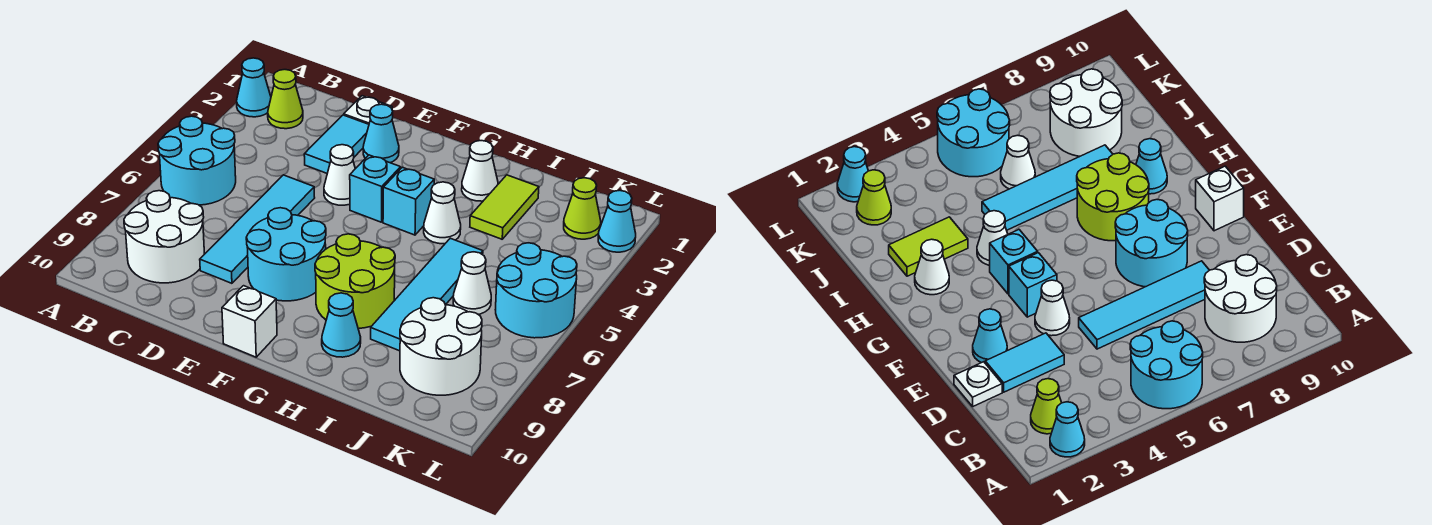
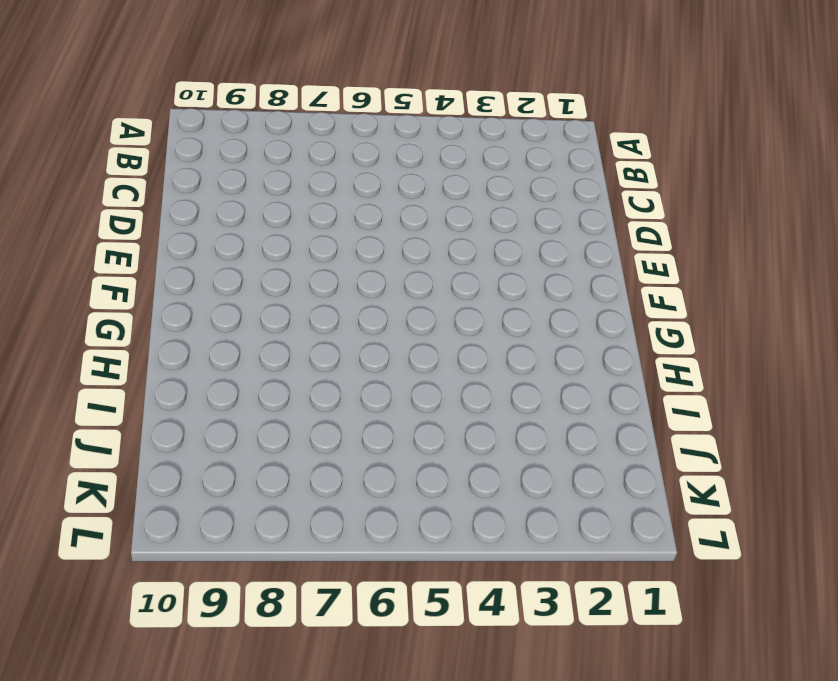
none -> cyan cone A2 level 1
none -> cyan round brick A5:B6 level 1
none -> lime cone B2 level 1

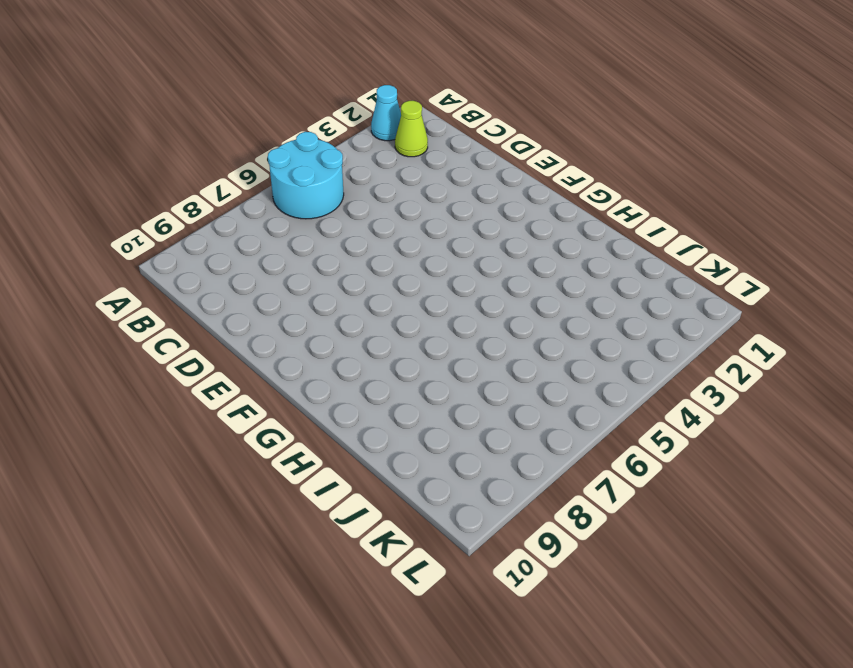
none -> white round brick B8:C9 level 1
none -> white plate D1 level 1
none -> cyan tile D2:D3 level 1

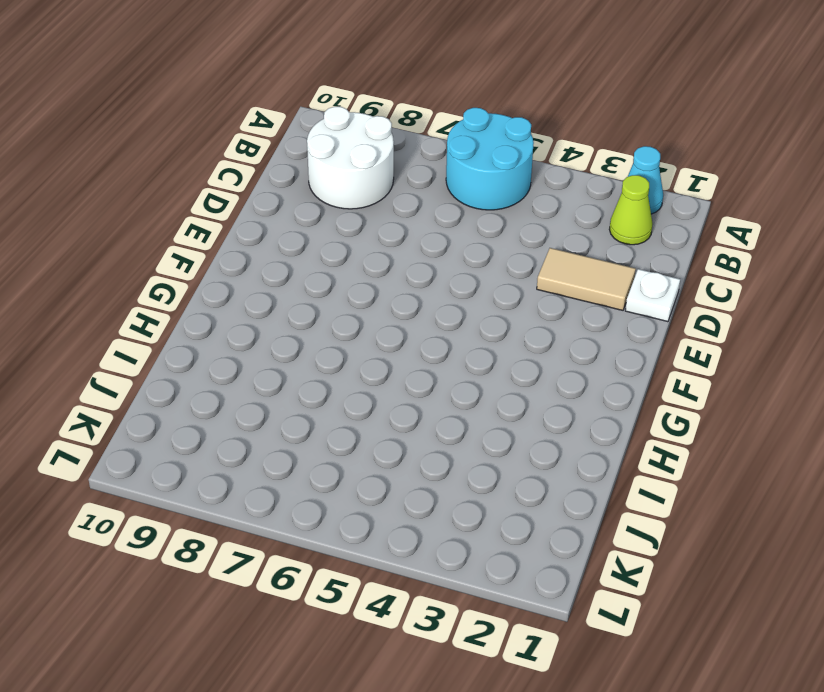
tan tile D2:D3 level 1 -> cyan tile D2:D3 level 1
none -> cyan tile D5:D8 level 1
none -> cyan cone E2 level 1
none -> white cone E4 level 1

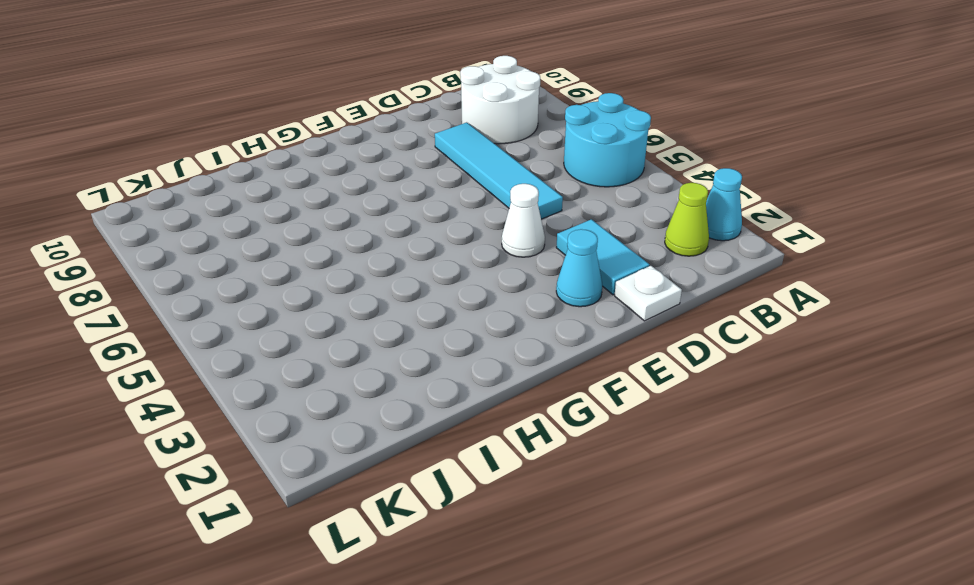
none -> cyan round brick E7:F8 level 1
none -> cyan brick F4 level 1
none -> white brick F10 level 1

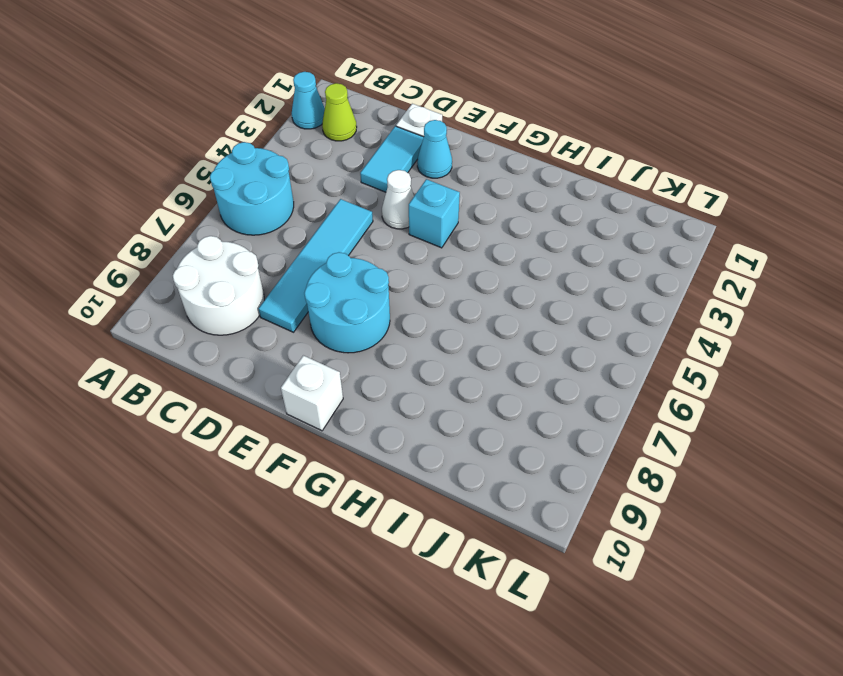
none -> cyan brick G4 level 1
none -> lime round brick G7:H8 level 1
none -> white cone H2 level 1

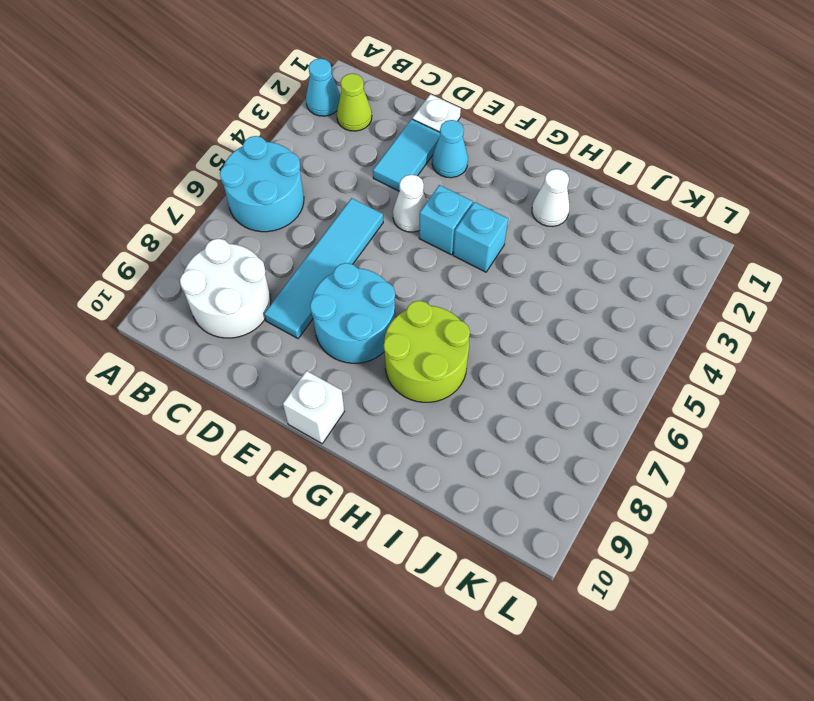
none -> white cone H4 level 1
none -> cyan cone H9 level 1
none -> lime tile I2:I3 level 1

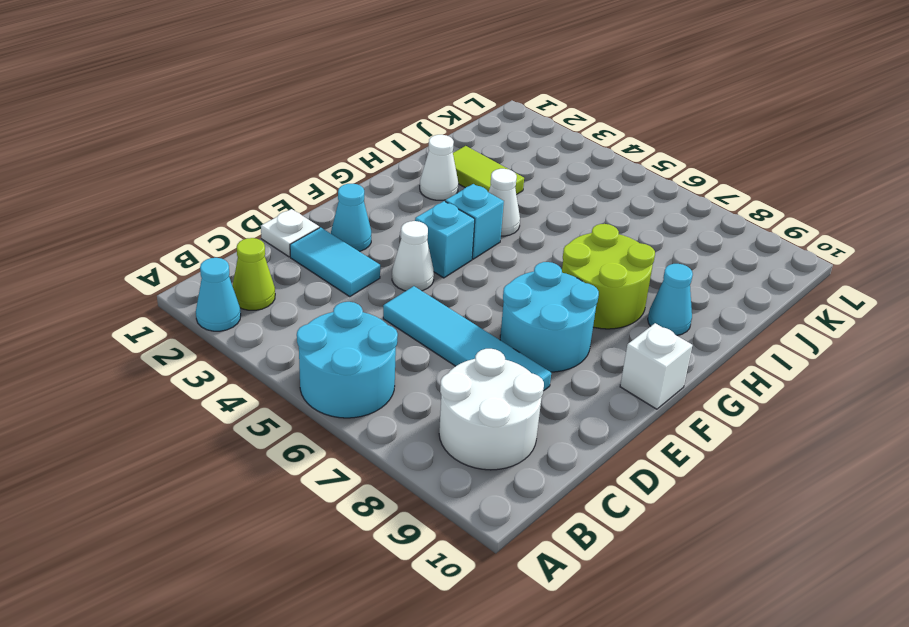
none -> cyan tile I5:I8 level 1
none -> white cone J6 level 1
none -> white round brick J8:K9 level 1

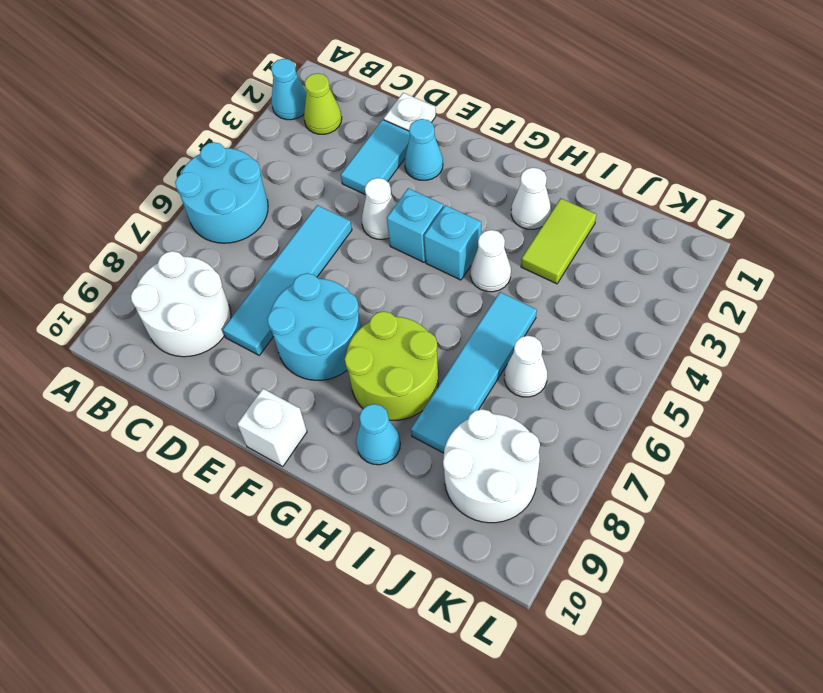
none -> lime cone K2 level 1
none -> cyan round brick K5:L6 level 1
none -> cyan cone L2 level 1

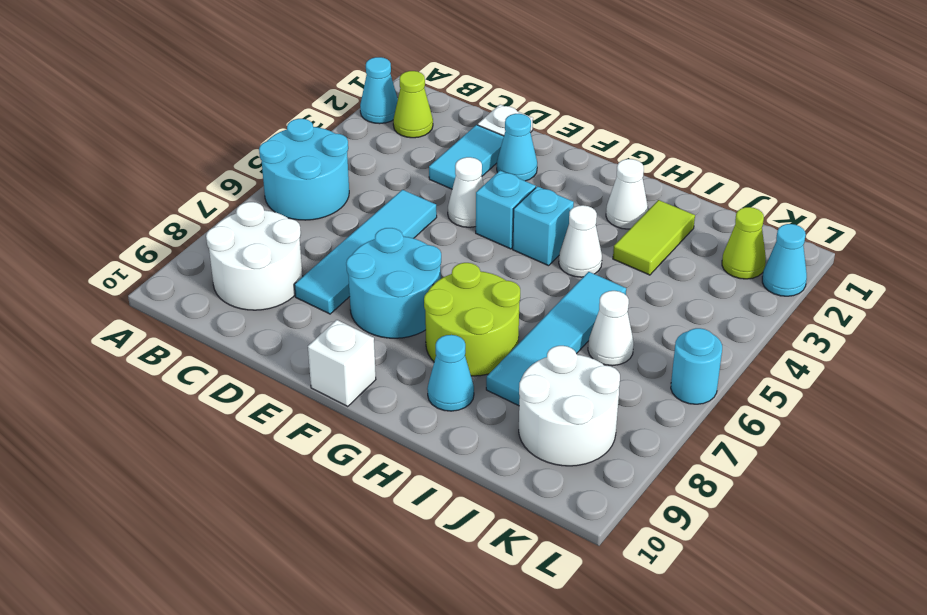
cyan round brick L6 level 1 -> cyan round brick K5:L6 level 1

